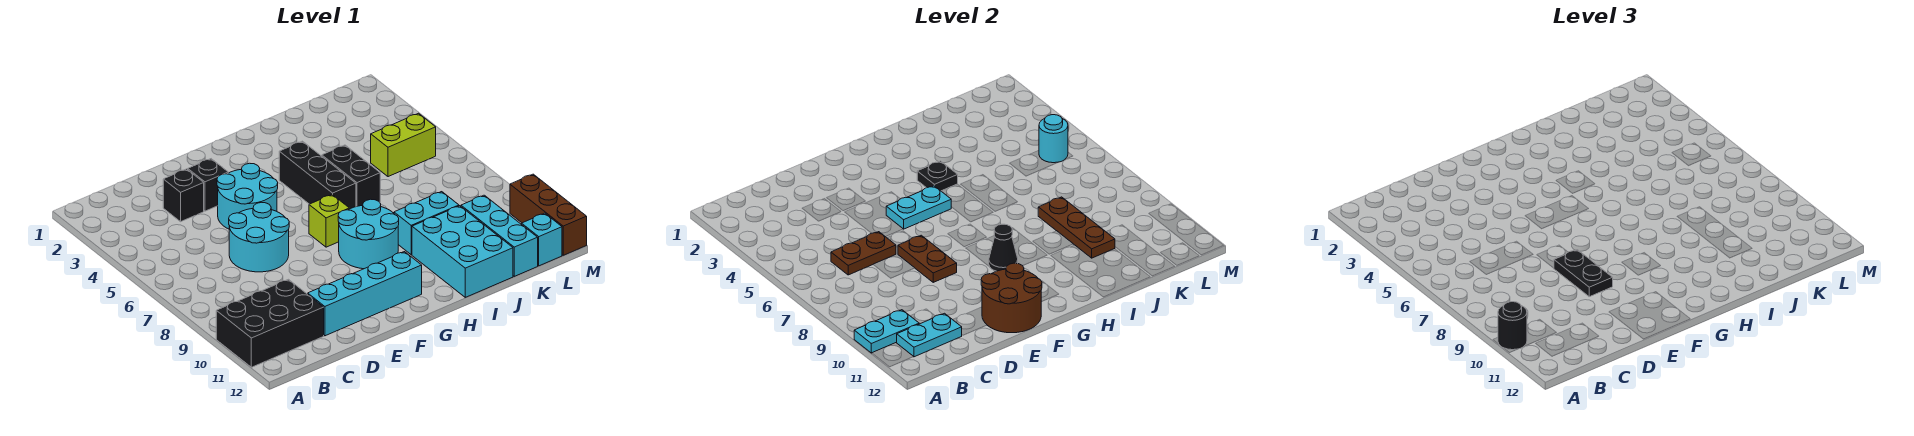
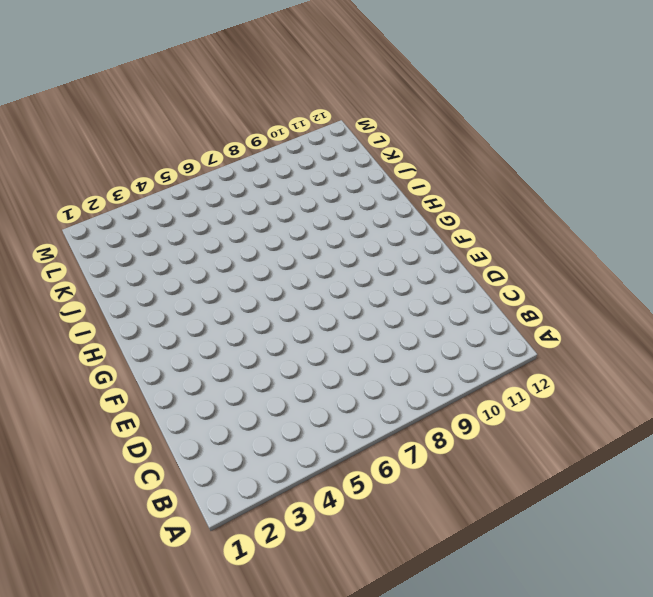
none -> black brick A10:C11 level 1
none -> black brick D3 level 1
none -> cyan round brick D6:E7 level 1

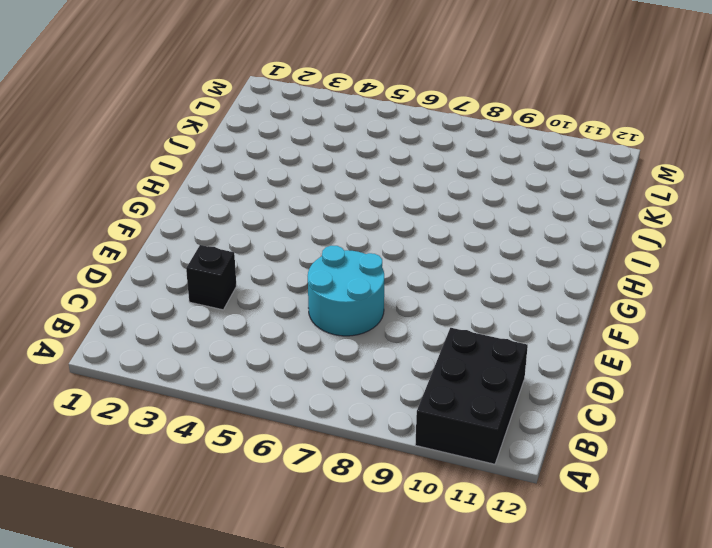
none -> cyan brick D11:G11 level 1
none -> black brick E3 level 1
none -> cyan round brick E4:F5 level 1

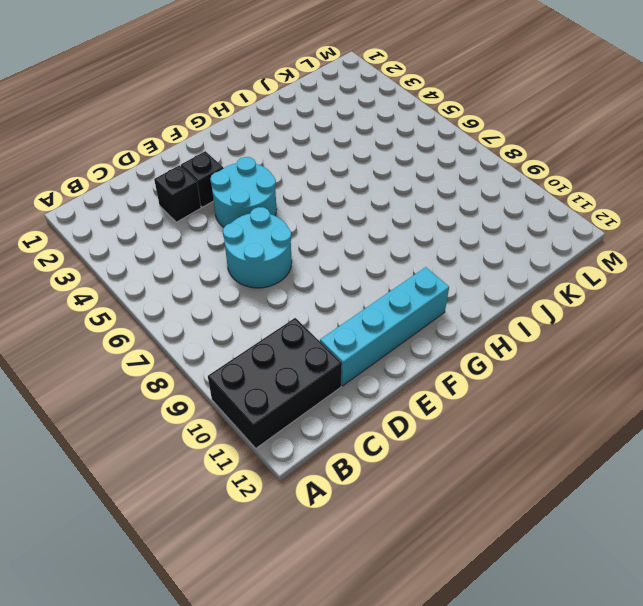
none -> lime brick G7 level 1
none -> cyan round brick G8:H9 level 1
none -> black brick H4:H6 level 1

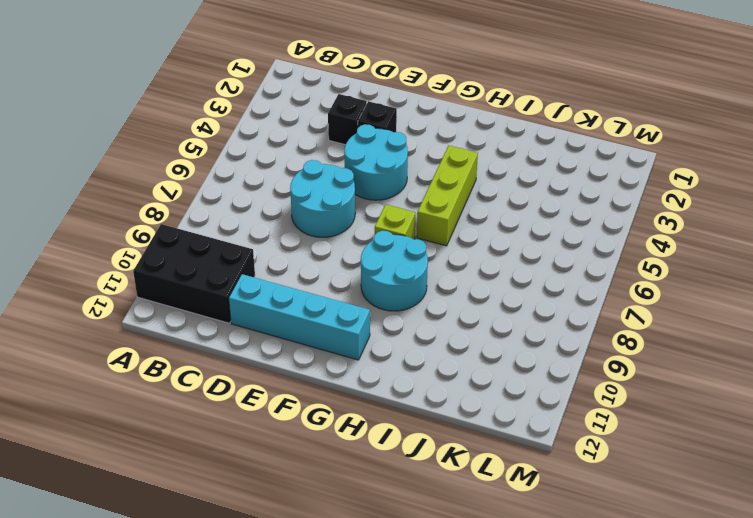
lime brick H4:H6 level 1 -> black brick H4:H6 level 1
none -> black brick I5:I6 level 1
none -> cyan brick I9:J9 level 1
none -> cyan brick I10:J12 level 1

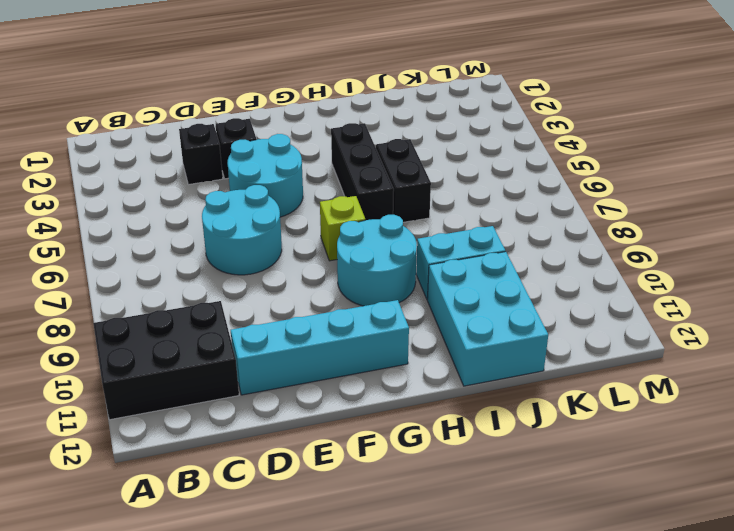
none -> lime brick K5:L5 level 1
none -> cyan brick K10:K12 level 1
none -> cyan brick L12 level 1

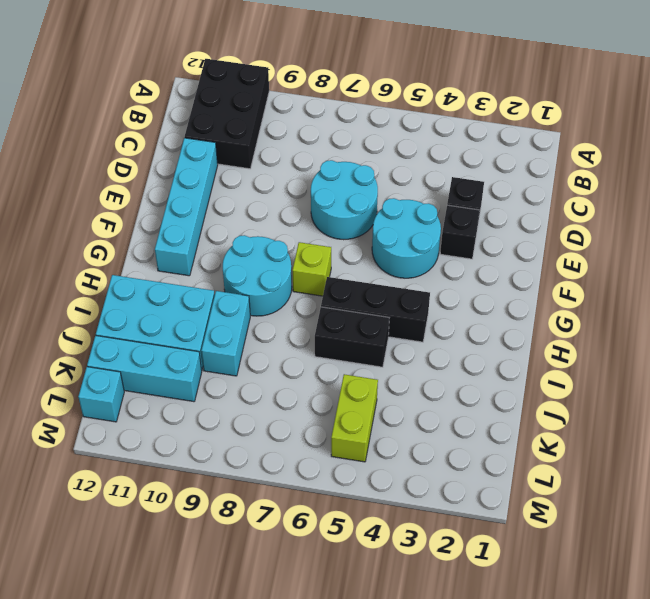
none -> brown brick M10:M12 level 1
none -> cyan plate A10:B10 level 2
none -> cyan plate B11:C11 level 2

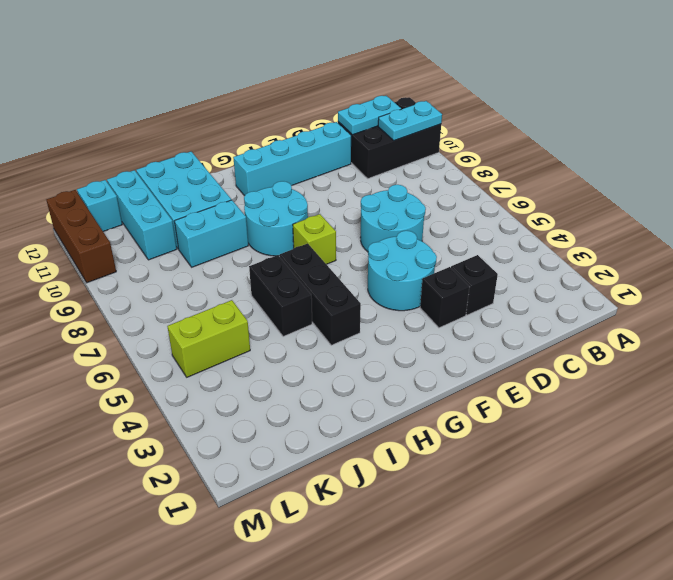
none -> brown plate C6:D6 level 2
none -> brown plate E7:E8 level 2
none -> brown round brick E11:F12 level 2

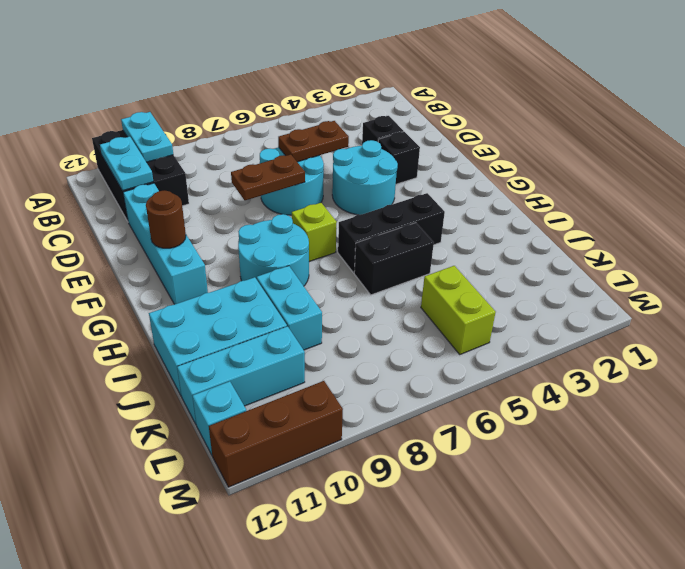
brown plate D5:D6 level 2 -> brown plate C6:D6 level 2
brown round brick F11 level 2 -> brown round brick E11:F12 level 2
none -> cyan plate F5:G5 level 2
none -> black cone G9 level 2
none -> black plate H4 level 2

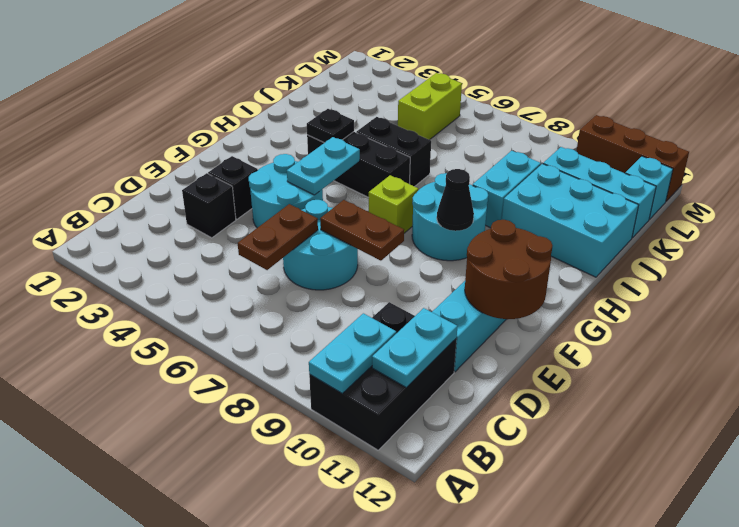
none -> brown plate J8:J10 level 2
none -> cyan round brick L5 level 2
none -> black round brick A10 level 3

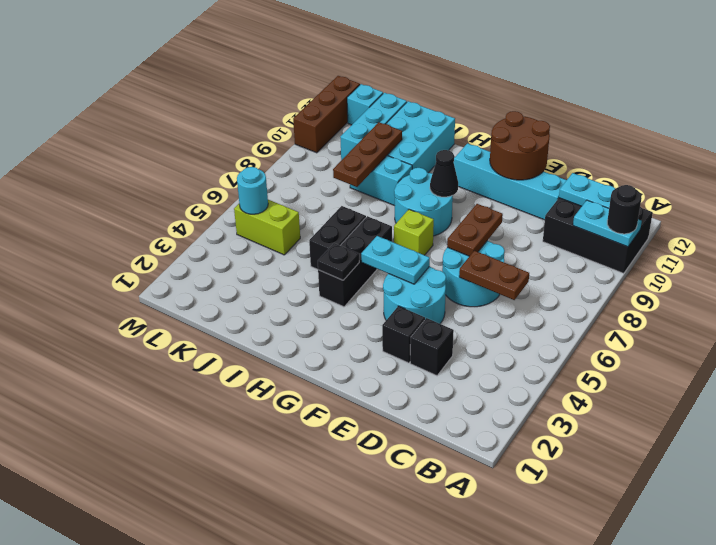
none -> black plate E8:E9 level 3

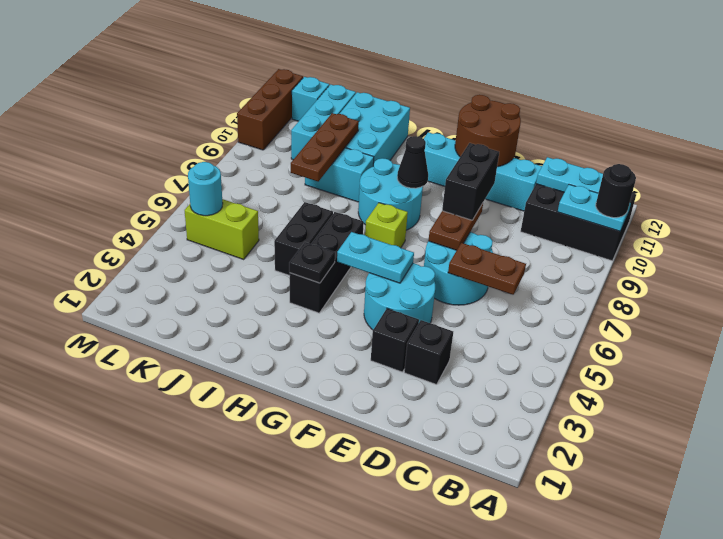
black brick E8:E9 level 3 -> black plate E8:E9 level 3

